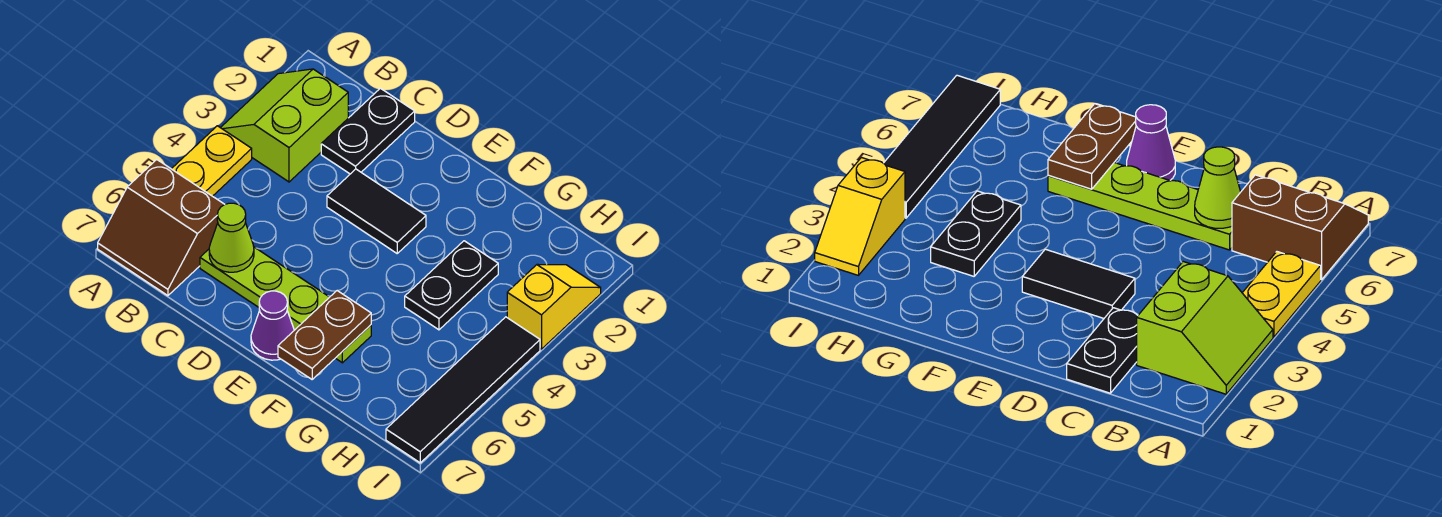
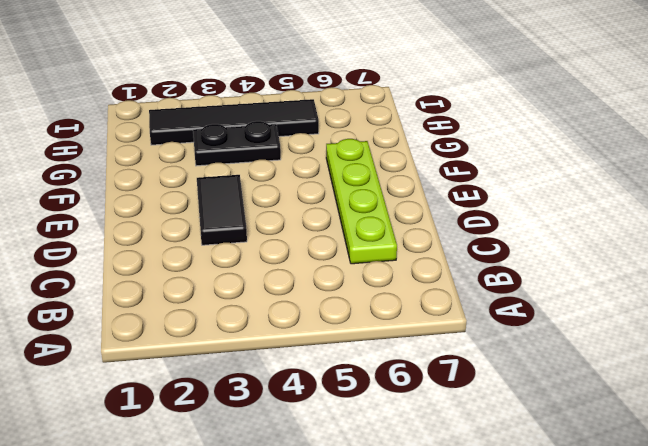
black tile H2:H5 level 1 -> black tile I4:I7 level 1
none -> lime slope A2:B3 level 1 top B
none -> yellow plate A4:A5 level 1
none -> brown slope A6:B7 level 1 top 6

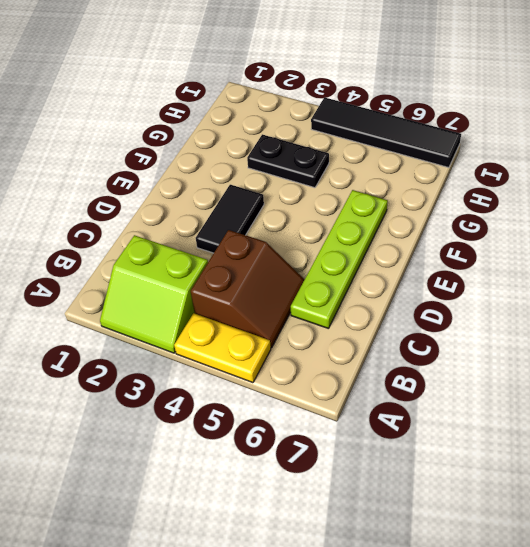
brown slope B4:C5 level 1 top 4 -> brown slope A6:B7 level 1 top 6
none -> black plate C1:C2 level 1
none -> purple cone E7 level 1
none -> yellow slope I2:I3 level 1 top 3

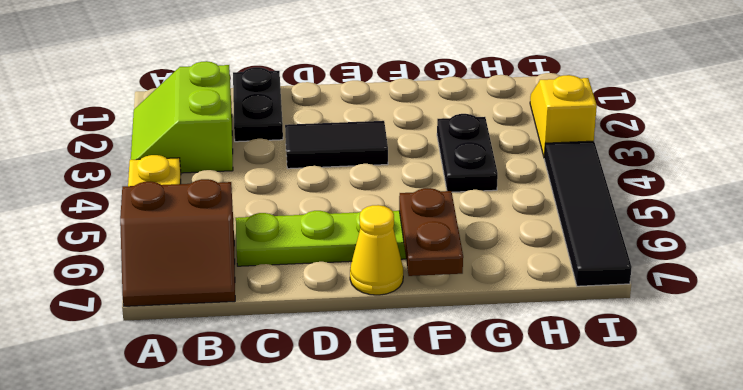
yellow cone E7 level 1 -> purple cone E7 level 1
none -> lime cone C6 level 2

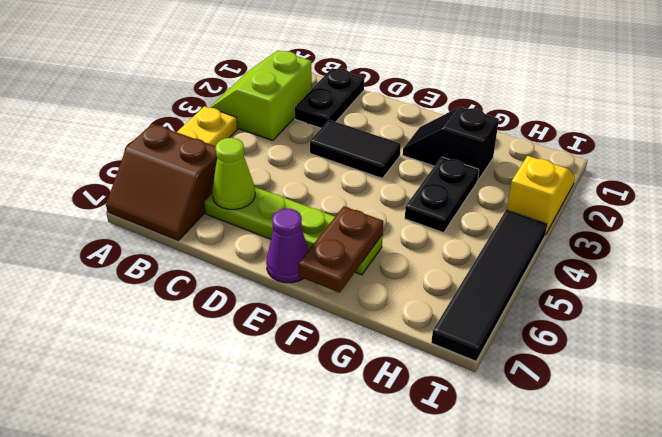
black slope F2:G2 level 1 top G -> none

